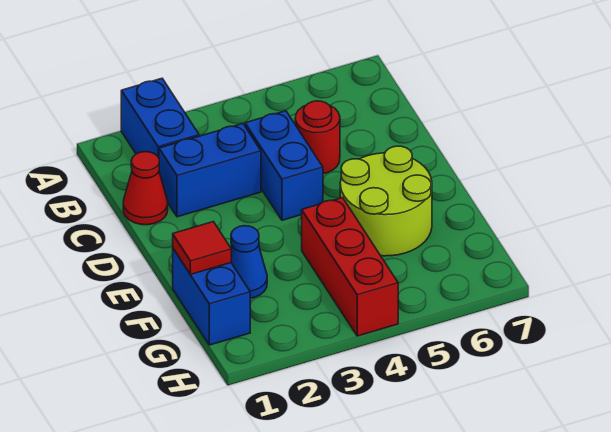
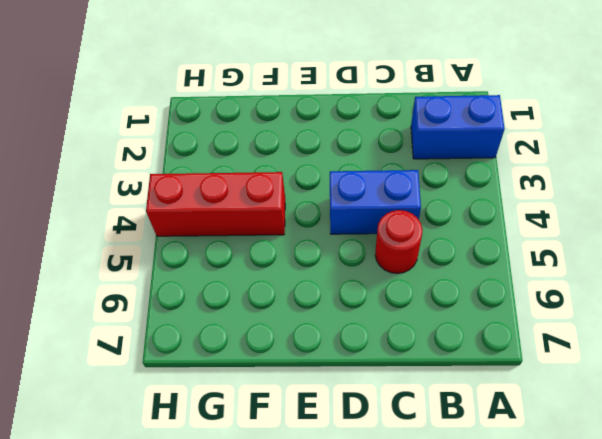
none -> red cone C1 level 1
none -> blue brick C2:C3 level 1

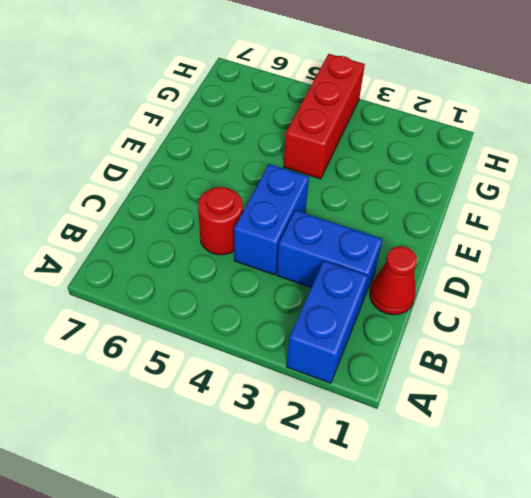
none -> lime round brick E5:F6 level 1
none -> blue brick F1:G1 level 1

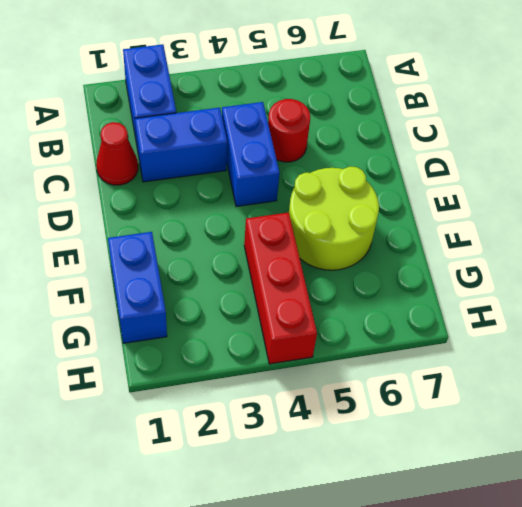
none -> blue cone F2 level 1
none -> red tile F1 level 2

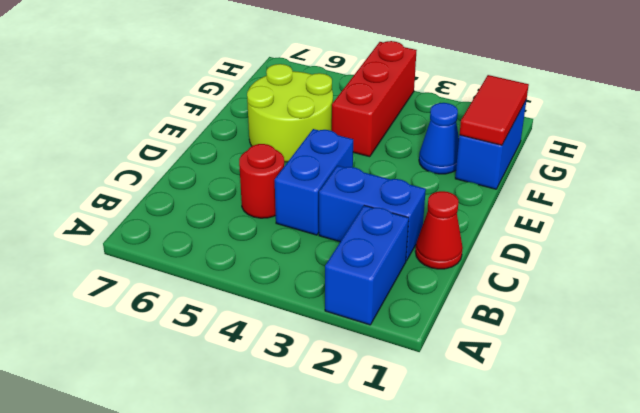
red tile F1:G1 level 2 -> red tile F1 level 2

